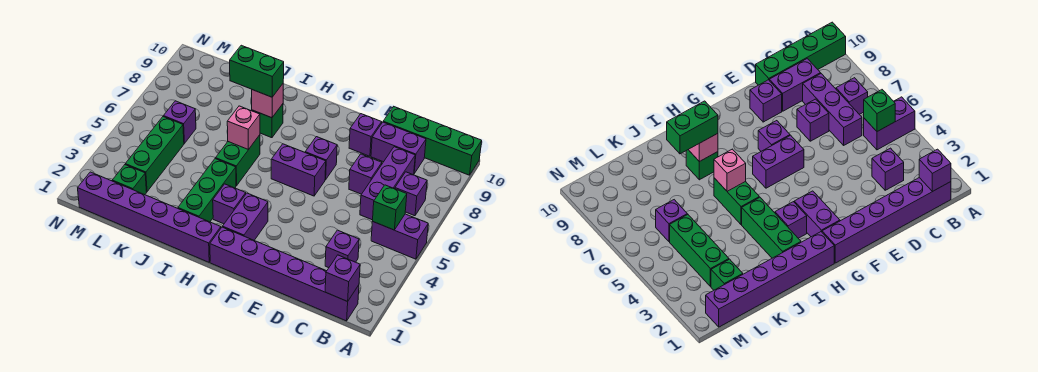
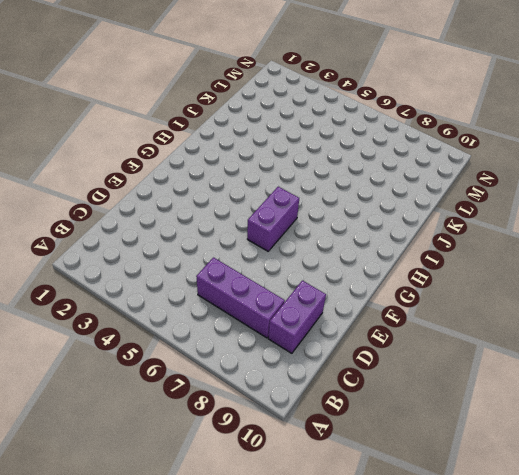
none -> purple brick A5:B5 level 1
none -> green brick A10:D10 level 1
none -> purple brick B1:G1 level 1

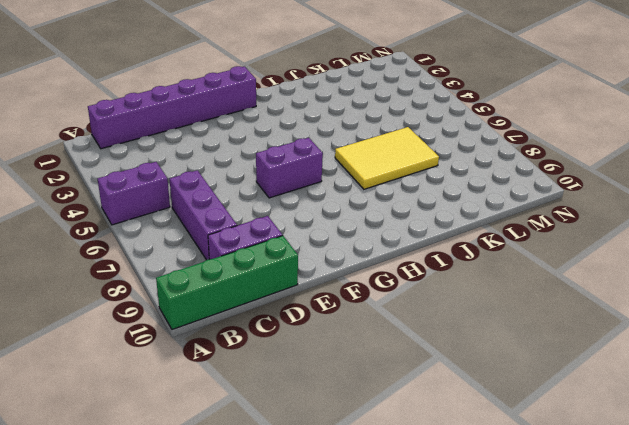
yellow tile I6:K7 level 1 -> green brick I5:I6 level 1
none -> purple brick B7 level 1
none -> purple brick C3 level 1
none -> purple brick D7 level 1

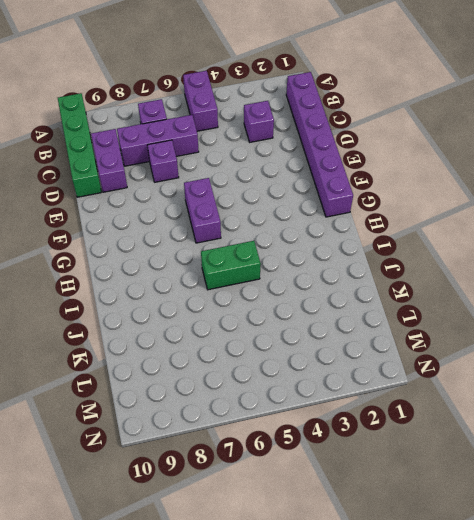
none -> purple brick E9 level 1
none -> purple brick F7 level 1
none -> purple brick G2:G3 level 1

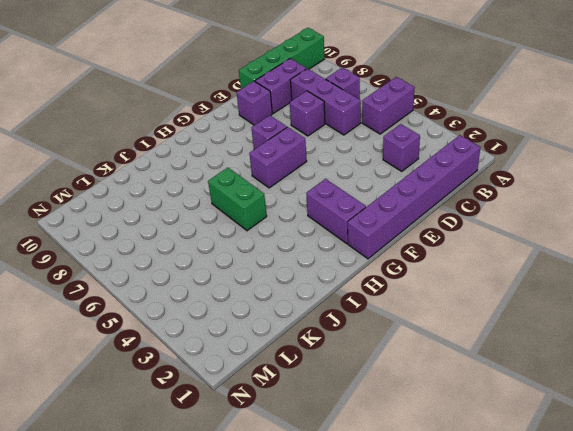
none -> purple brick H1:M1 level 1
none -> purple brick H3 level 1
none -> green brick I2:I4 level 1

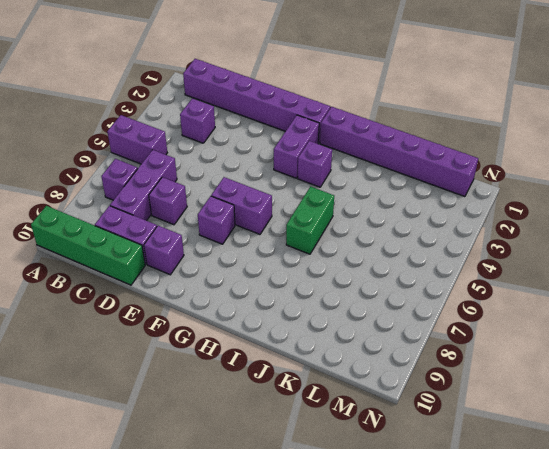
none -> green brick I2:I4 level 1
none -> green brick I8 level 1
none -> green brick L2 level 1

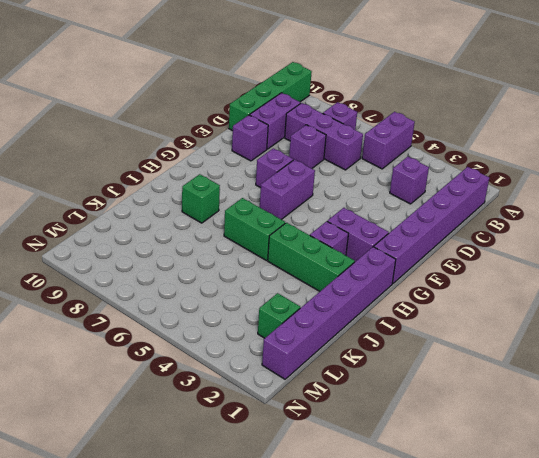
none -> green brick L3:L5 level 1
none -> purple brick L6 level 1
none -> purple brick B1 level 2

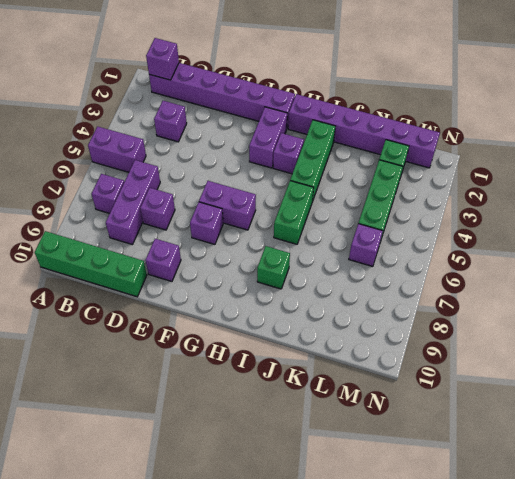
none -> purple brick C9:D9 level 1
none -> green brick B5 level 2
none -> pink brick I6 level 2

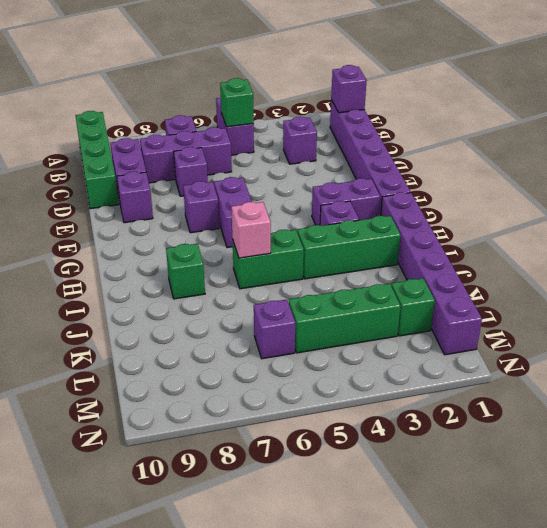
none -> pink brick I8 level 2
none -> green brick I8:J8 level 3

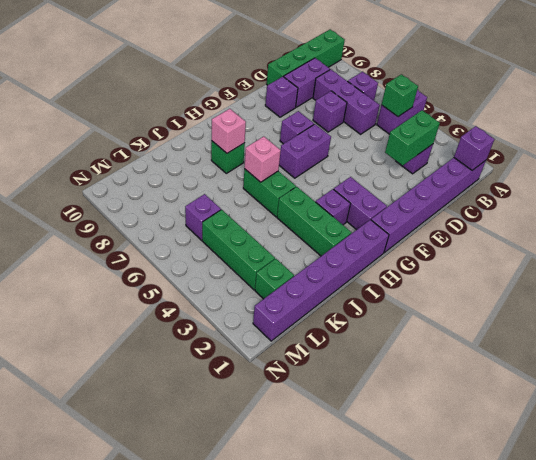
green brick C3:D3 level 2 -> green brick I8:J8 level 3

